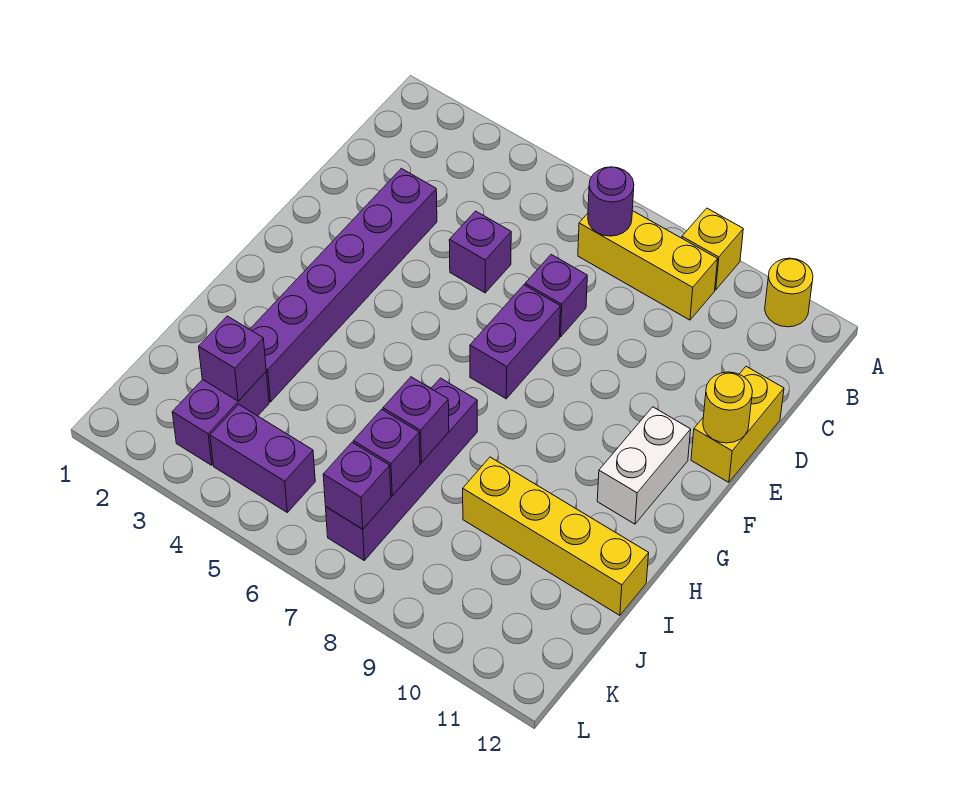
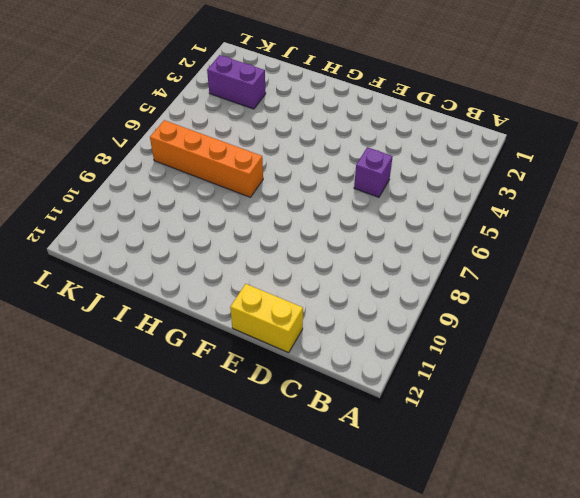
orange brick H7:K7 level 1 -> purple brick H7:K7 level 1
none -> yellow brick A9 level 1
none -> yellow round brick A11 level 1
none -> yellow brick B7:B9 level 1

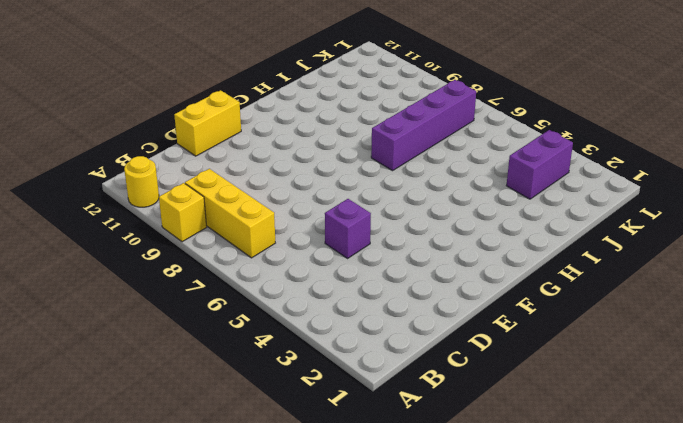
none -> purple brick D3:I3 level 1
none -> purple brick D7 level 1
none -> purple brick E7:F7 level 1

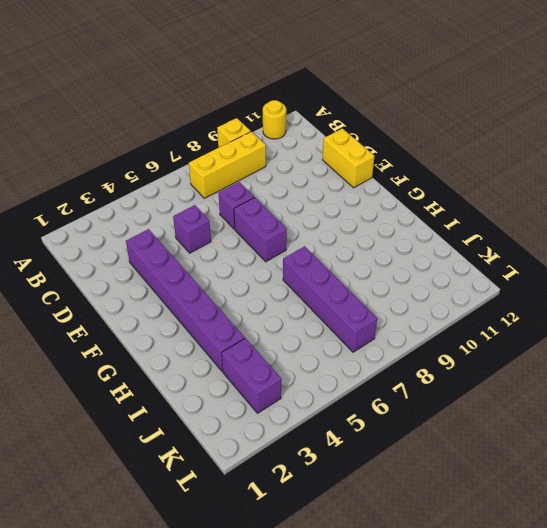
none -> white brick F11:G11 level 1
none -> yellow brick I9:I12 level 1
none -> purple brick K4:K5 level 1

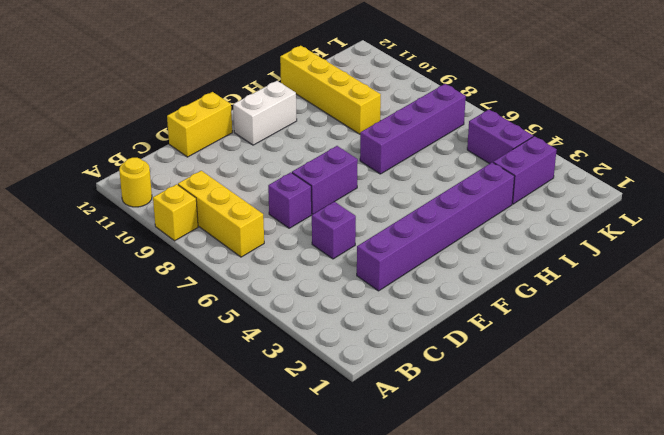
none -> purple round brick B7 level 2
none -> yellow round brick E12 level 2
none -> purple brick I7 level 2

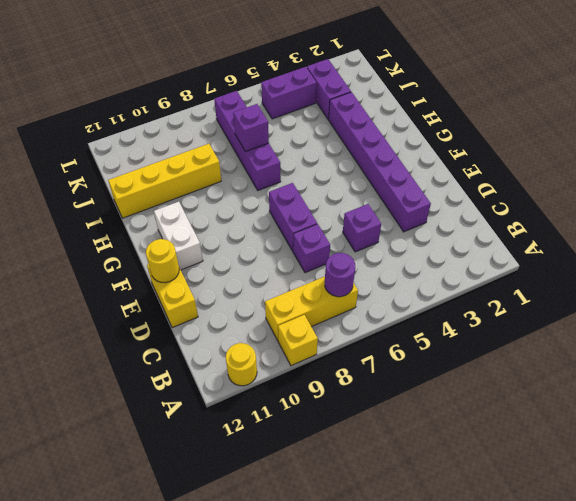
none -> purple brick J3 level 2
none -> purple brick J7 level 2
none -> purple brick K7 level 2

